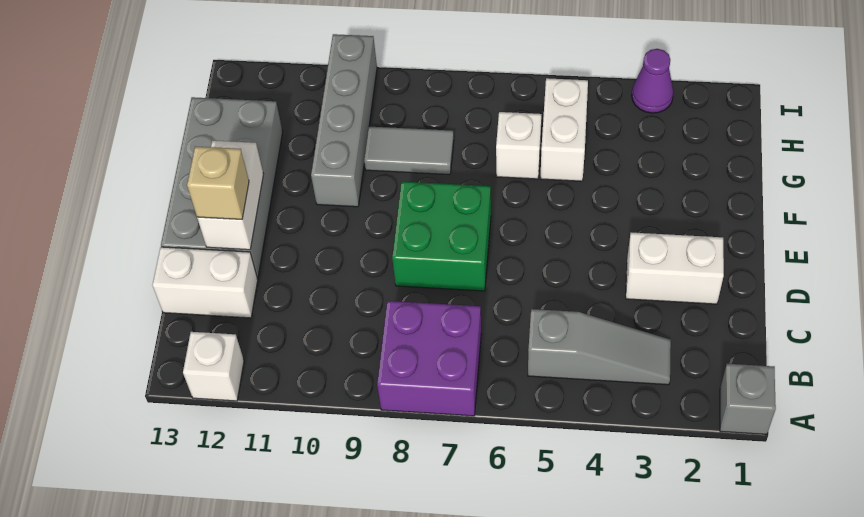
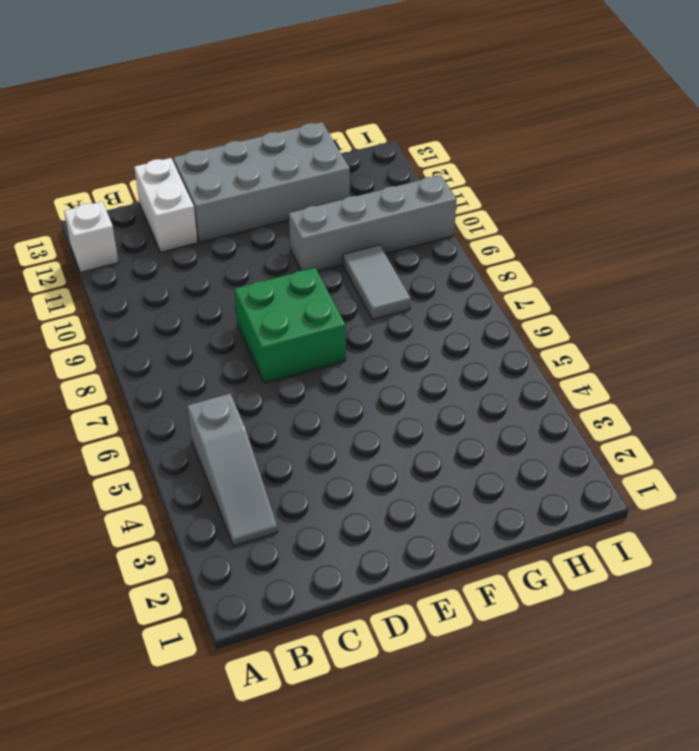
none -> grey brick A1 level 1
none -> purple brick A7:B8 level 1
none -> white brick D2:D3 level 1

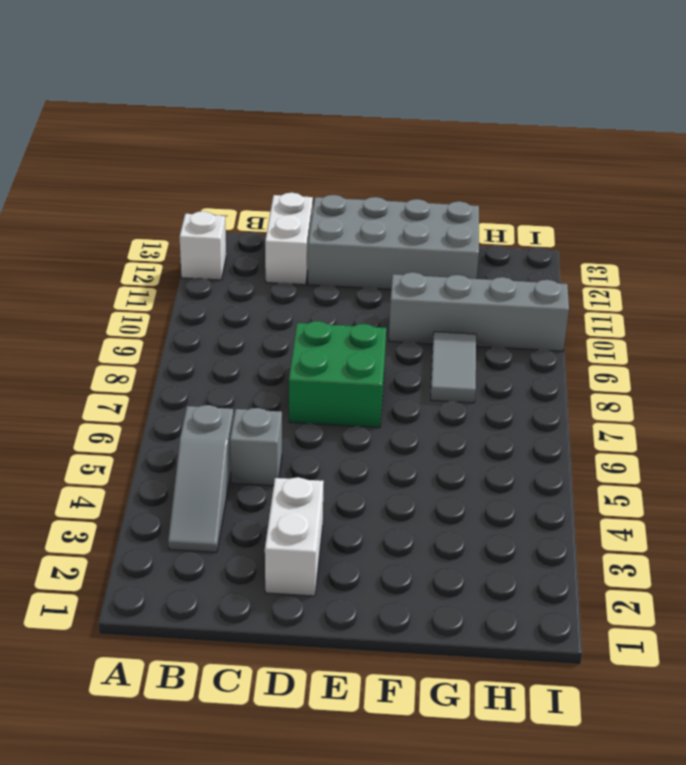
grey brick C5 level 1 -> grey brick A1 level 1
none -> purple brick A7:B8 level 1
none -> white brick G5:H5 level 1
none -> white brick G6 level 1

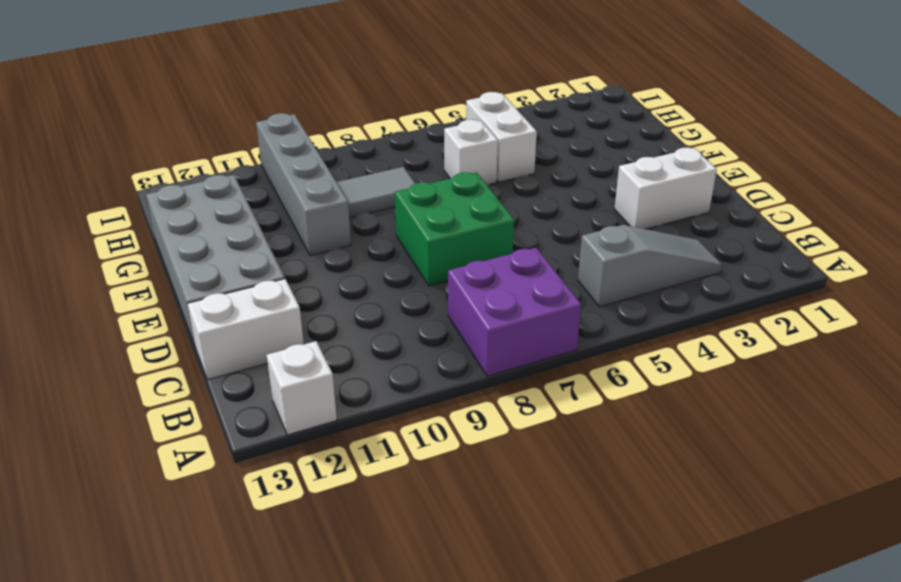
none -> grey brick A1 level 1
none -> purple cone I3 level 1
none -> white brick D12:E12 level 2

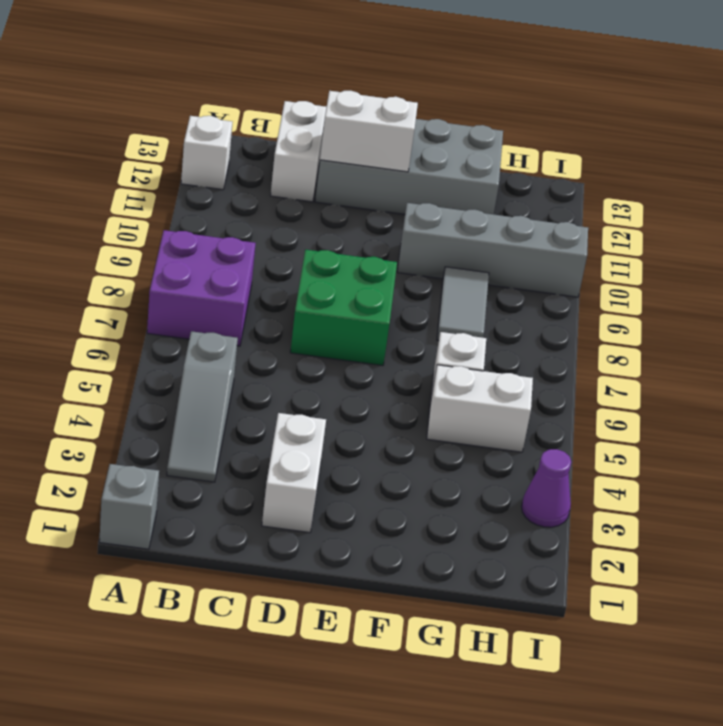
none -> tan brick D12 level 3

